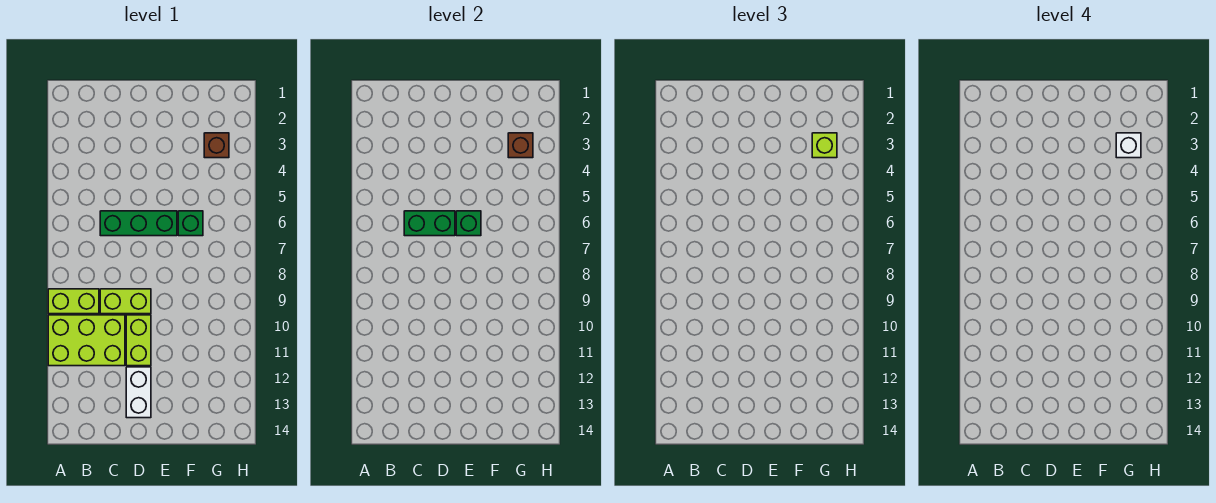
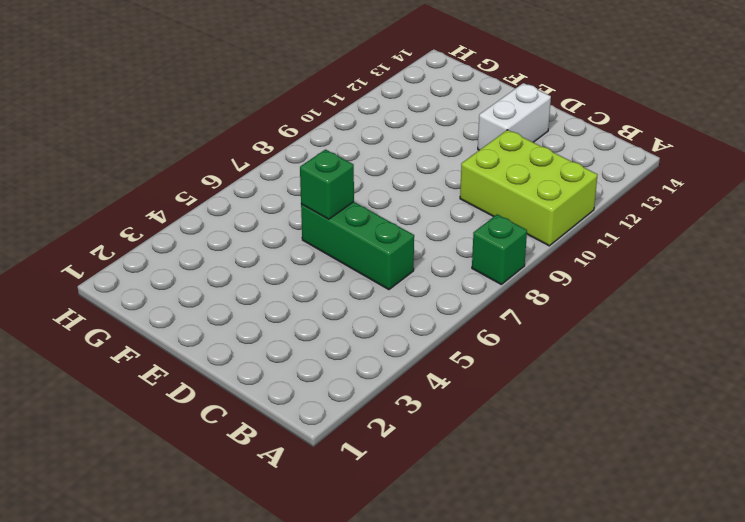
green brick A8 level 1 -> green brick F6 level 1
none -> lime brick A9:B9 level 1
none -> lime brick C9:D9 level 1
none -> lime brick D10:D11 level 1

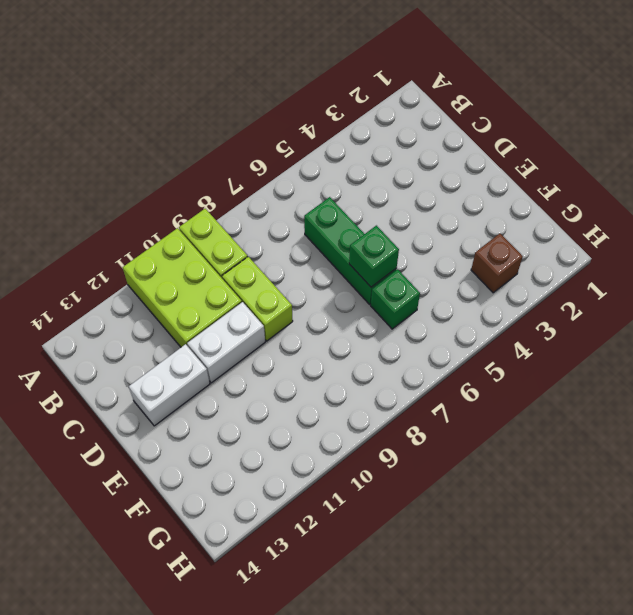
white brick D10:D11 level 1 -> lime brick D10:D11 level 1
none -> green brick C6:D6 level 2
none -> brown brick G3 level 2
none -> lime brick G3 level 3

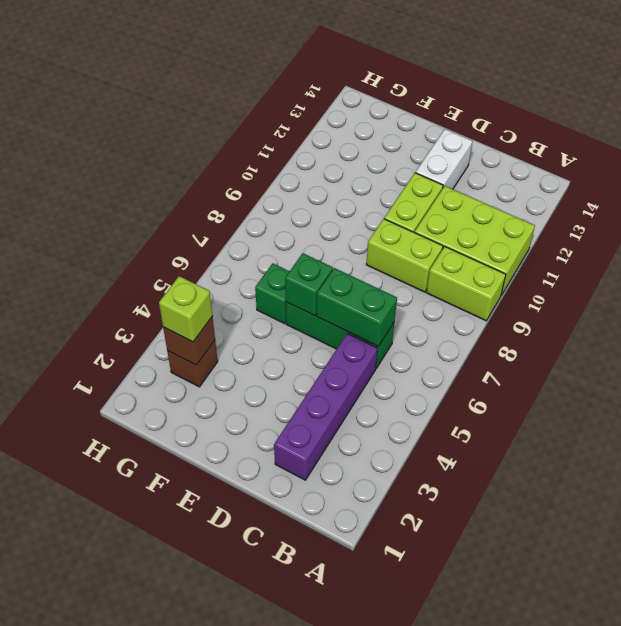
purple brick C2:C5 level 1 -> none
none -> white brick G3 level 4

